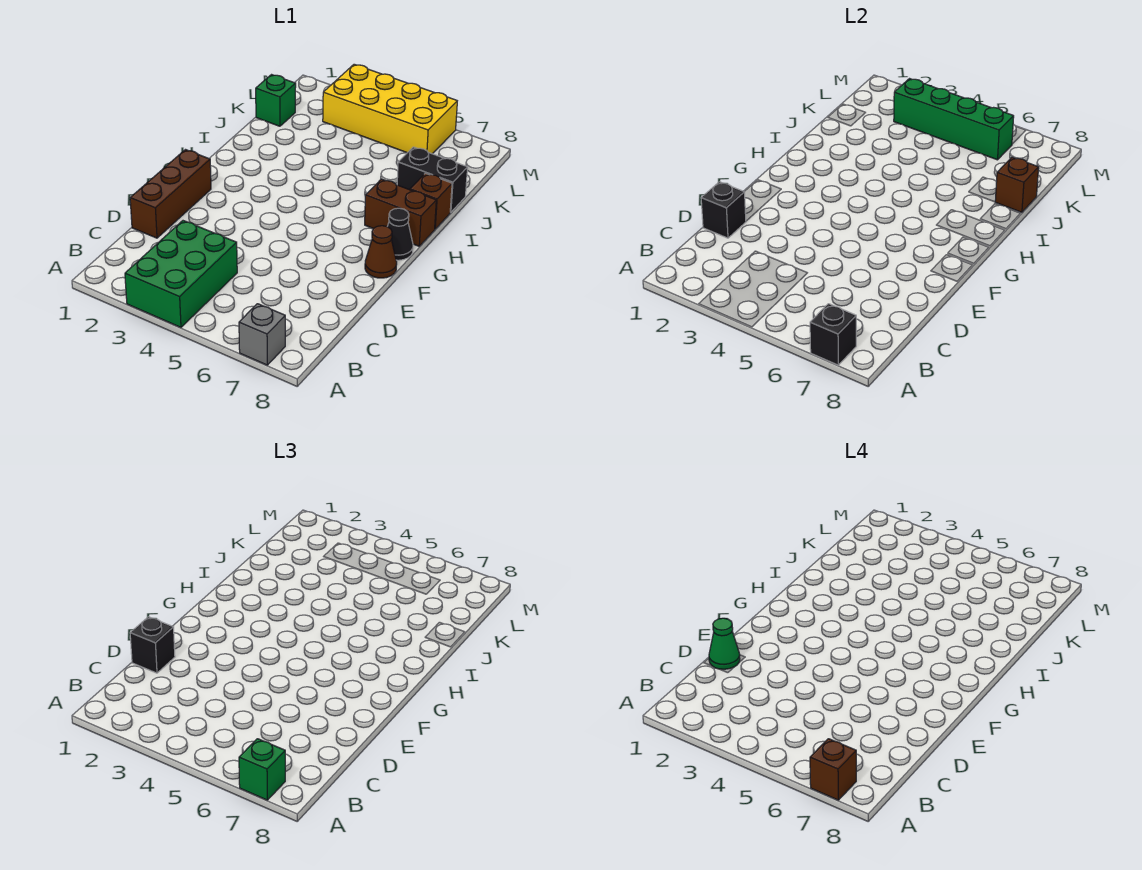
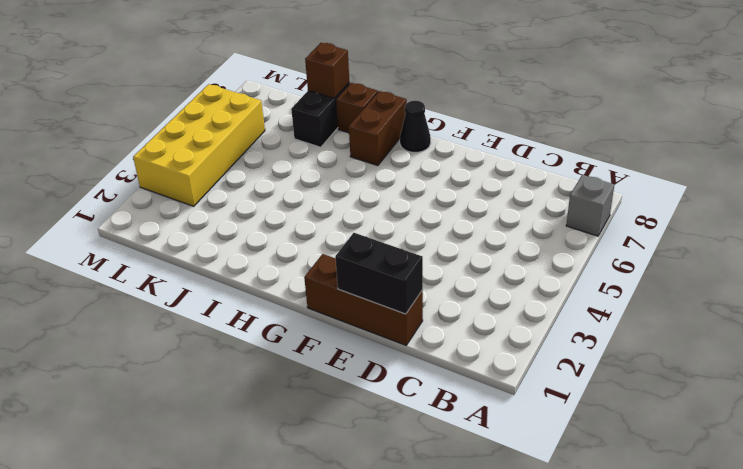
black brick D1:E1 level 2 -> black brick D1 level 2
none -> green brick A3:C4 level 1
none -> brown cone F8 level 1
none -> green brick K1 level 1

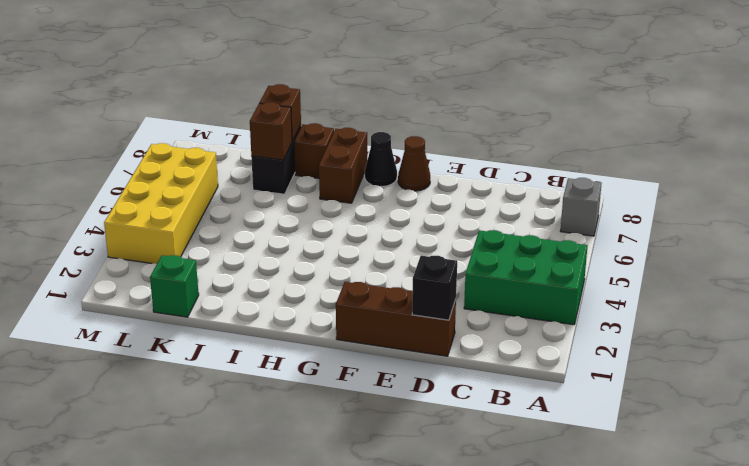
brown brick J7 level 2 -> brown brick A7 level 4
none -> black brick A7 level 2
none -> green brick L3:L6 level 2
none -> green brick A7 level 3

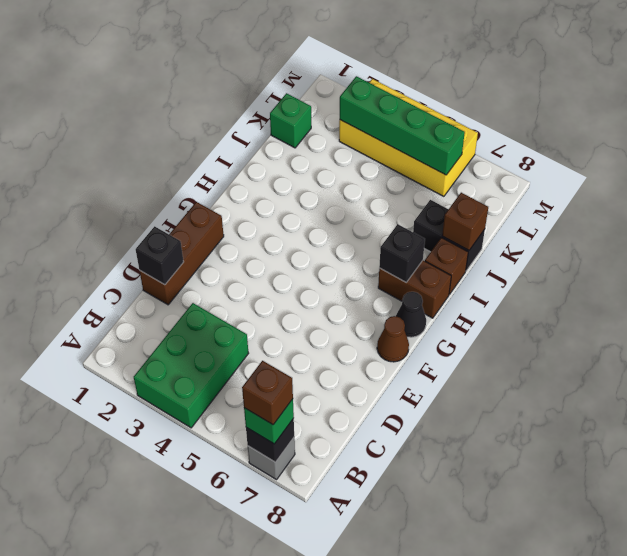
black brick H7 level 2 -> black brick D1 level 3
none -> green cone D1 level 4

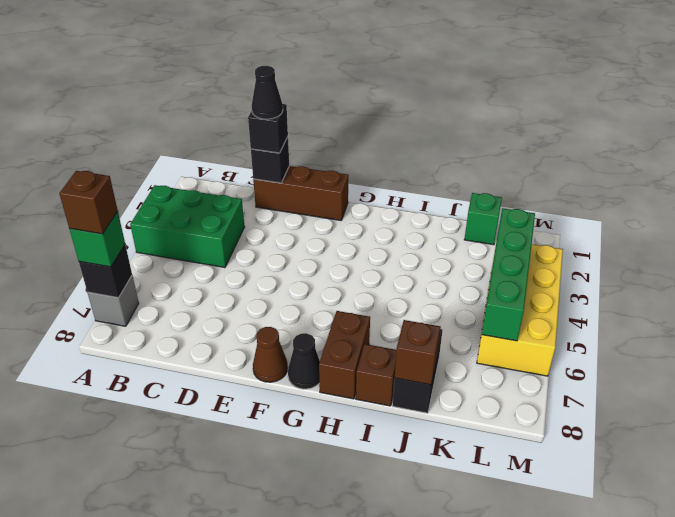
black cone D1 level 4 -> green cone D1 level 4

